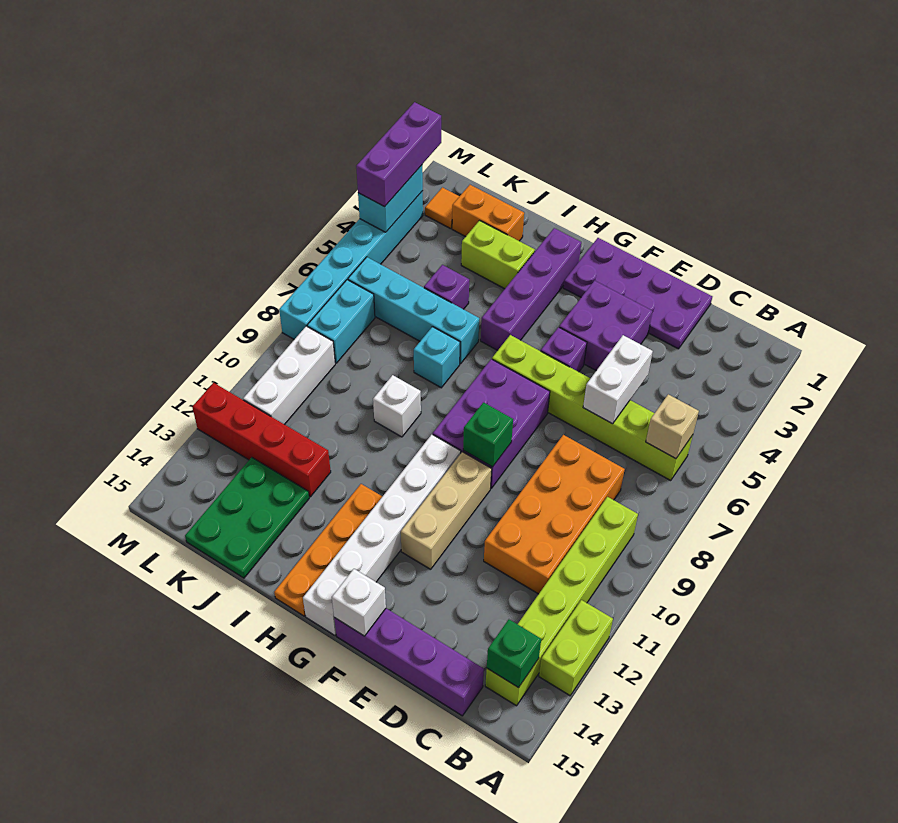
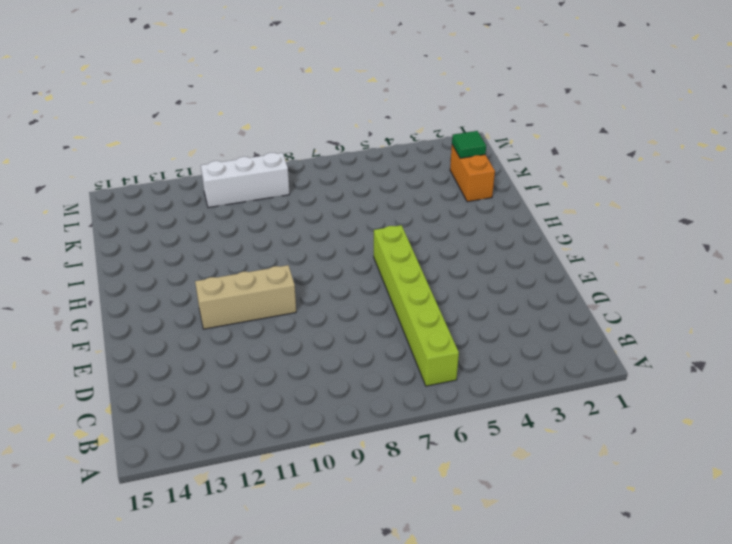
green tile K2 level 2 -> none
none -> lime brick A12:A13 level 1
none -> lime brick B9:B14 level 1
none -> orange brick C8:D11 level 1
none -> purple brick C15:F15 level 1

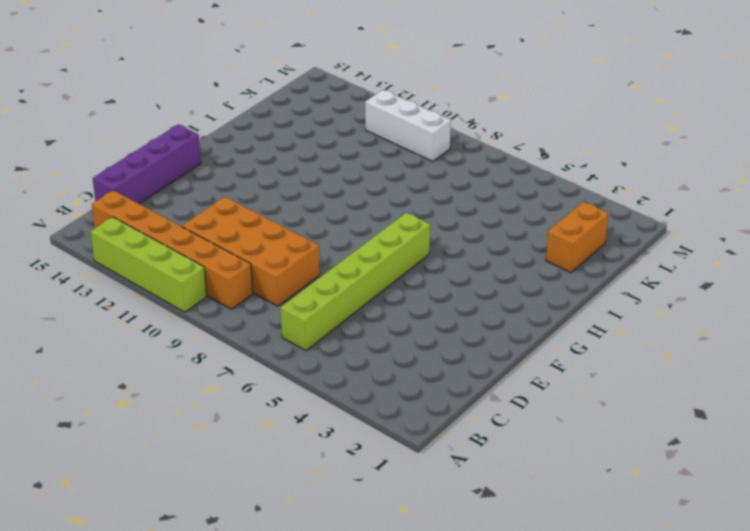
lime brick A10:A13 level 1 -> lime brick A12:A13 level 1
orange brick B9:B14 level 1 -> lime brick B9:B14 level 1
none -> purple plate D1:G2 level 1
none -> purple brick E3:F4 level 1
none -> purple brick F5 level 1
none -> purple brick F7:G9 level 1

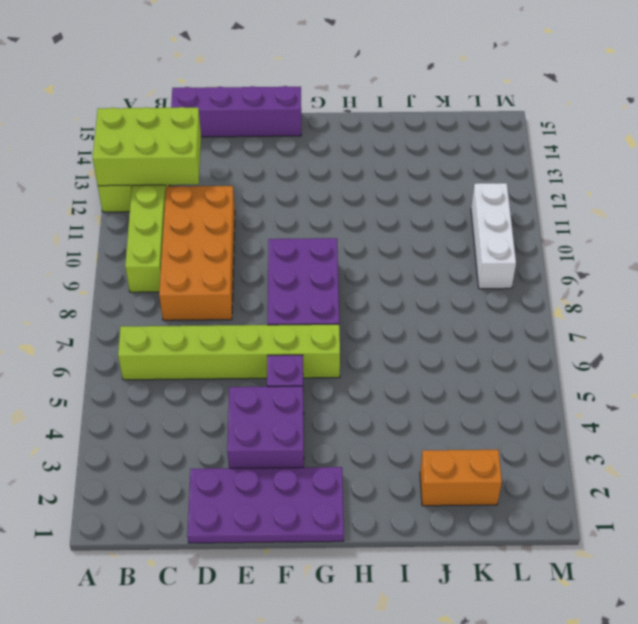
lime brick A12:C13 level 2 -> none
none -> tan brick F10:F12 level 1
none -> white brick G10:G15 level 1
none -> purple brick H2:H5 level 1
none -> orange plate H12:H15 level 1

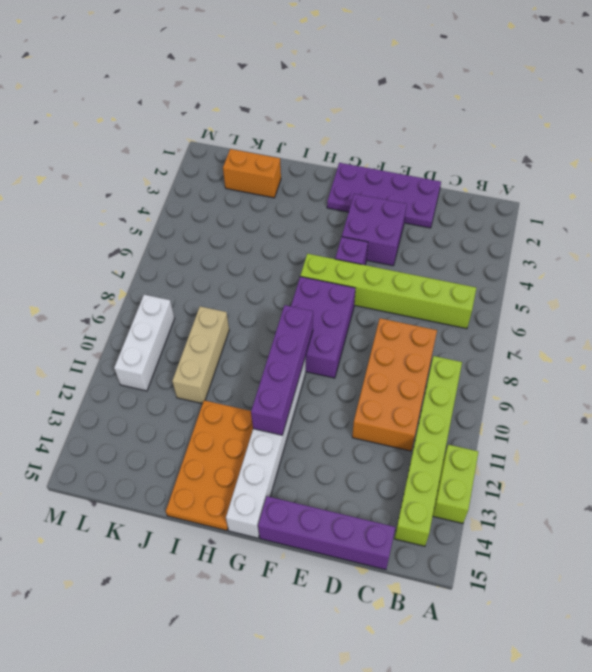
purple brick G9:G12 level 2 -> purple brick H2:H5 level 1
orange plate H12:I15 level 1 -> orange plate H12:H15 level 1
tan brick J9:J11 level 1 -> tan brick F10:F12 level 1
none -> lime brick I3:J3 level 1
none -> cyan brick I6:L6 level 1
none -> cyan brick I7 level 1
none -> white brick I9 level 1

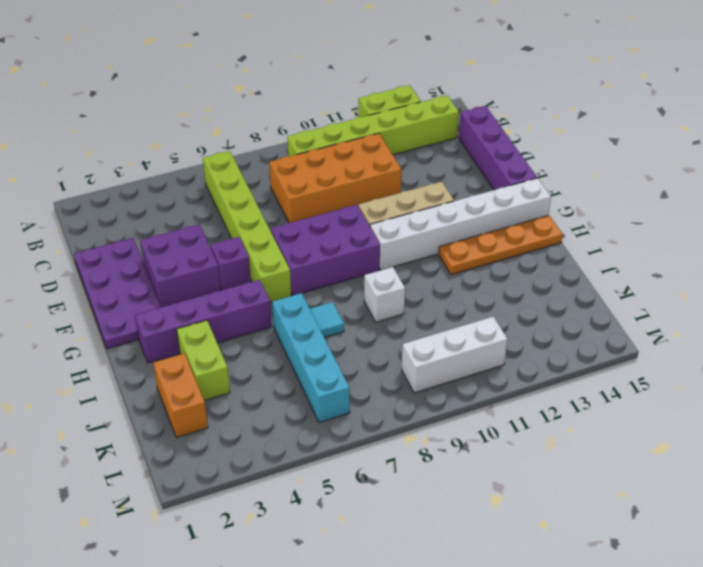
cyan tile I7 level 1 -> cyan brick I7 level 1
none -> purple brick J5 level 1
none -> red brick J12:M12 level 1
none -> green plate J13:K15 level 1
none -> orange tile L2 level 1

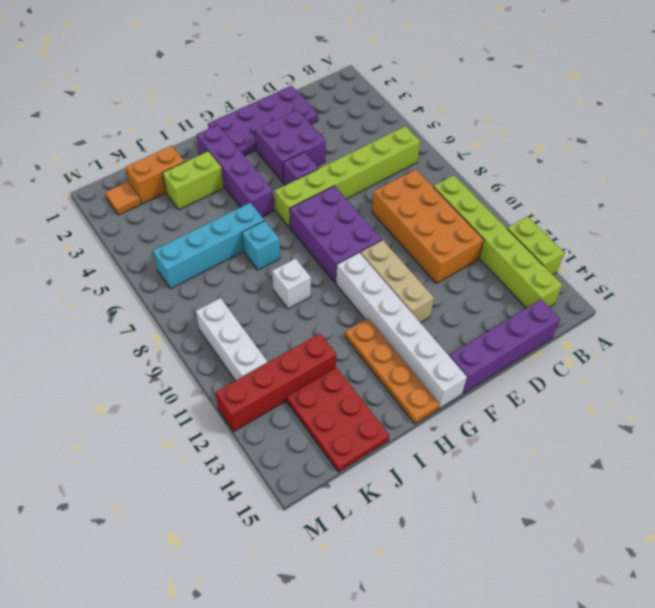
red plate J13:K15 level 1 -> green plate J13:K15 level 1
none -> purple brick J5 level 1
none -> cyan brick L7:L8 level 1
none -> cyan brick M3:M8 level 1
none -> tan brick B6 level 2

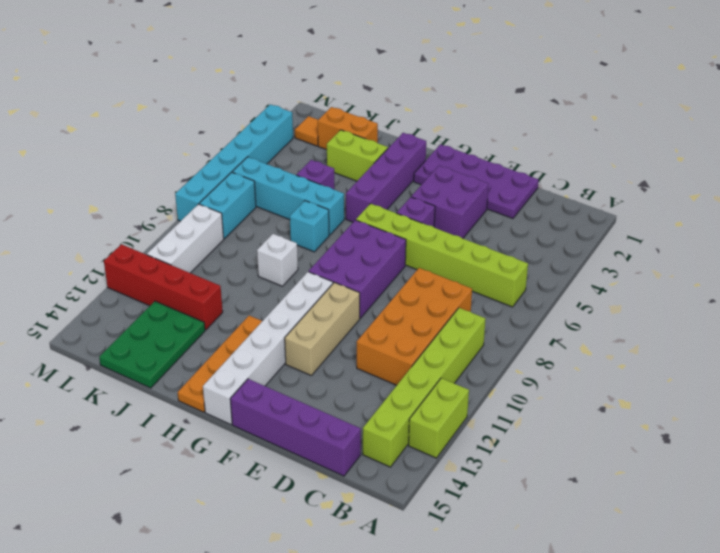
none -> tan brick B6 level 2
none -> green brick B14 level 2
none -> white brick D5:D6 level 2
none -> green brick F9 level 2

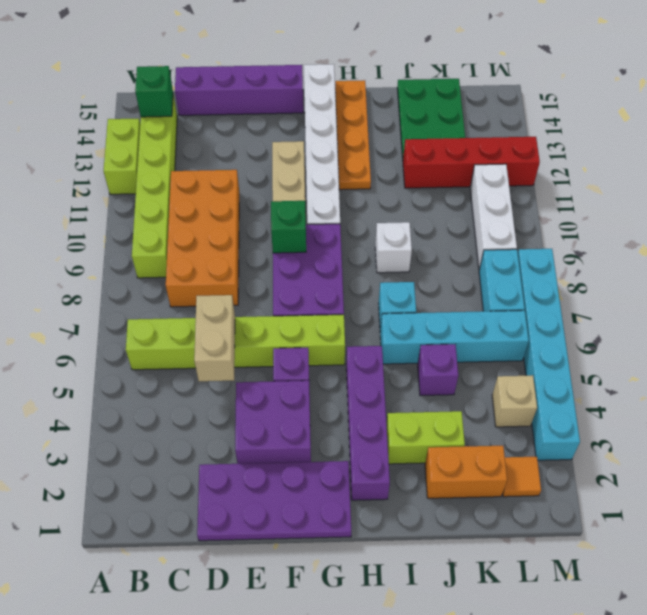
tan brick D5:D6 level 2 -> white brick D5:D6 level 2
tan brick L4 level 1 -> tan brick B6 level 2
none -> white brick F15 level 2
none -> cyan brick M3:M4 level 2
none -> purple brick M2:M4 level 3

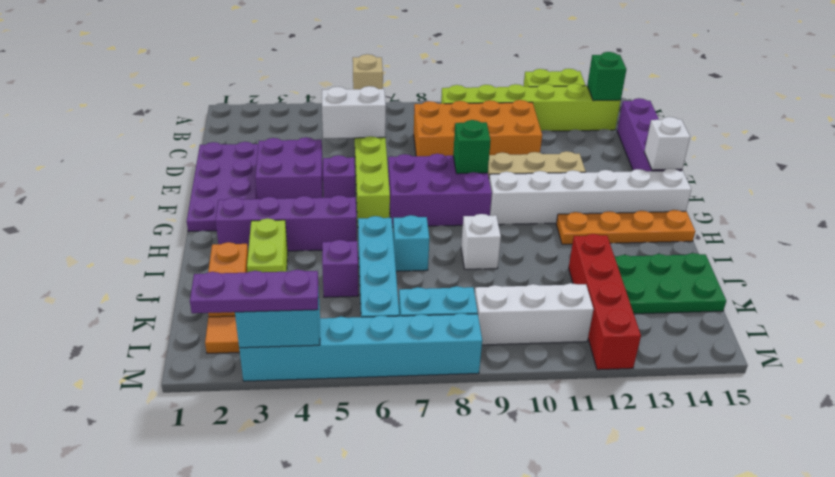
purple plate M2:M4 level 3 -> purple brick M2:M4 level 3

